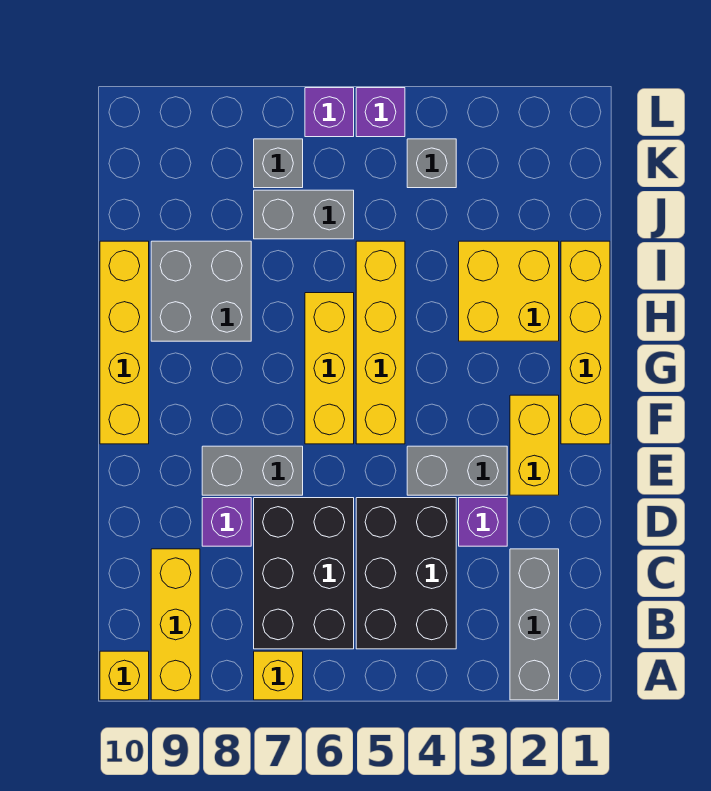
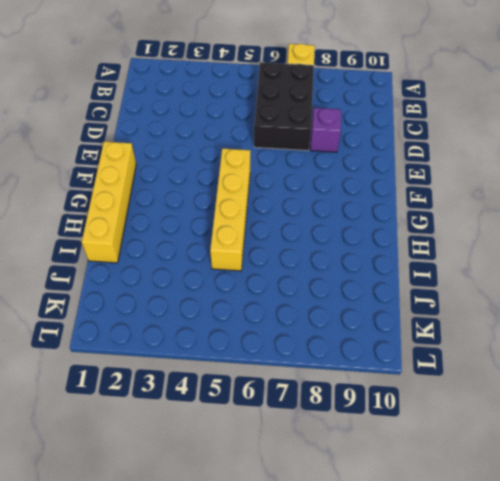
none -> grey brick A2:C2 level 1
none -> yellow brick A9:C9 level 1
none -> yellow brick A10 level 1

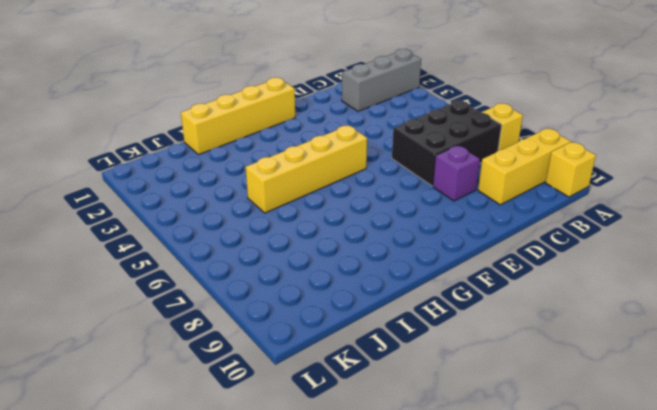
none -> black brick B4:D5 level 1
none -> purple brick D3 level 1
none -> yellow brick E2:F2 level 1

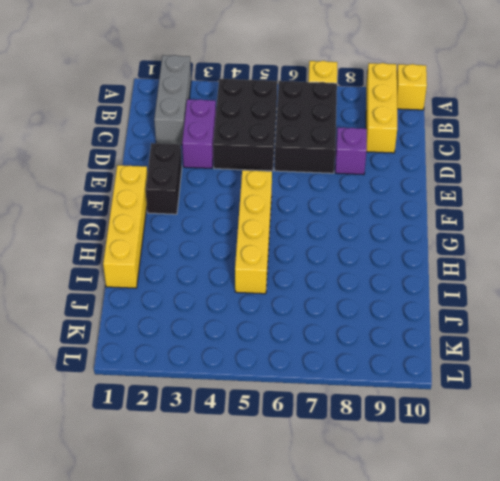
purple brick C3:D3 level 1 -> purple brick D3 level 1
black brick E2:F2 level 1 -> yellow brick E2:F2 level 1
none -> grey brick E3:E4 level 1
none -> grey brick E7:E8 level 1
none -> yellow brick F6:H6 level 1

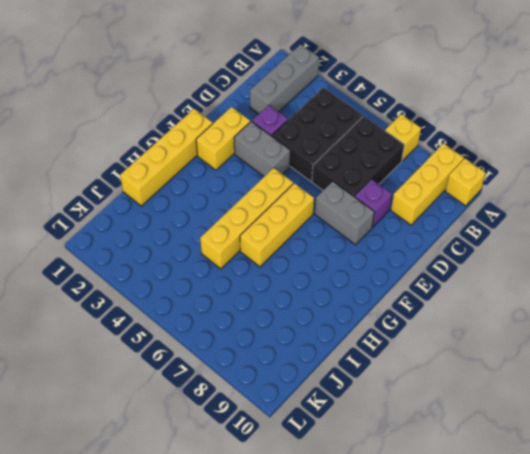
none -> yellow brick F10:I10 level 1
none -> yellow brick H2:I3 level 1
none -> grey brick H8:I9 level 1

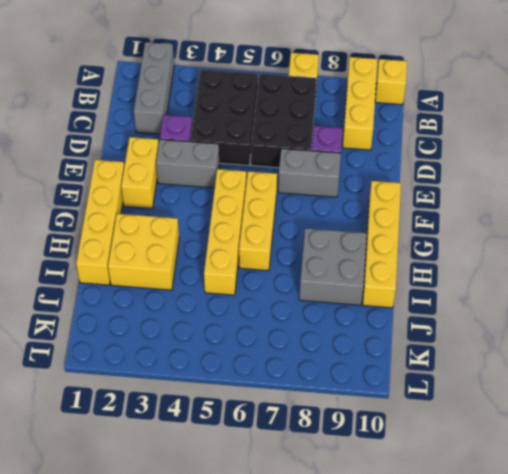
none -> grey brick J6:J7 level 1
none -> grey brick K4 level 1
none -> grey brick K7 level 1

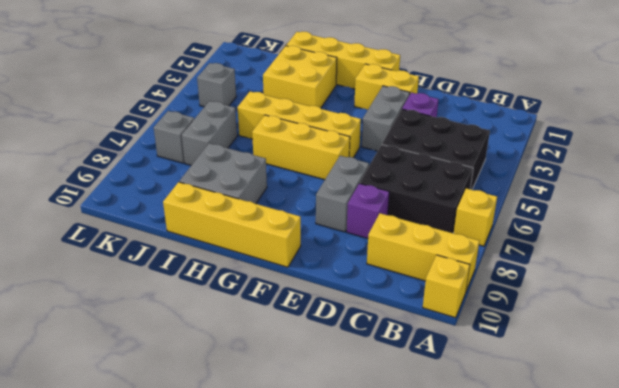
none -> grey brick A2:C2 level 1
none -> purple brick L5 level 1
none -> purple brick L6 level 1

